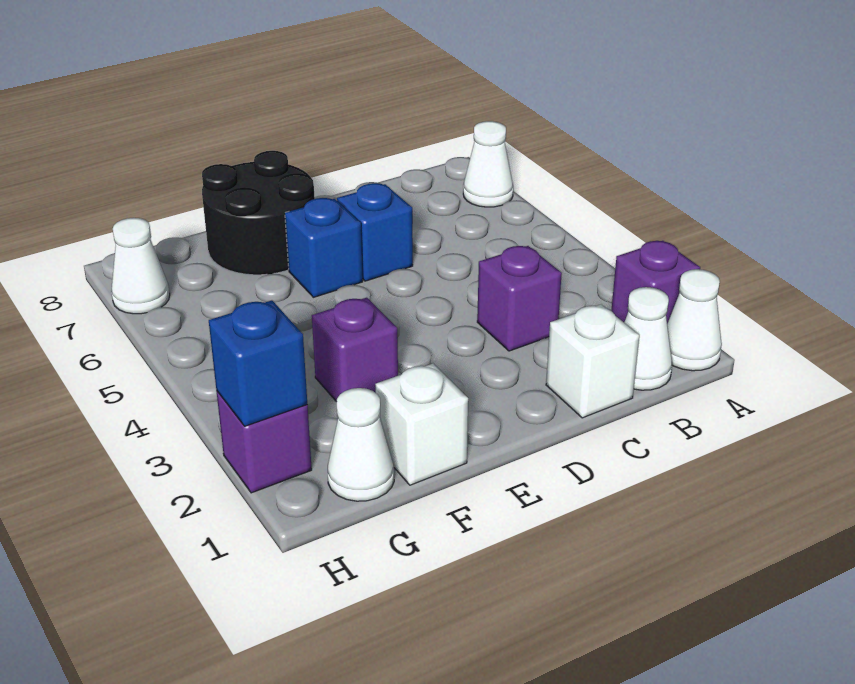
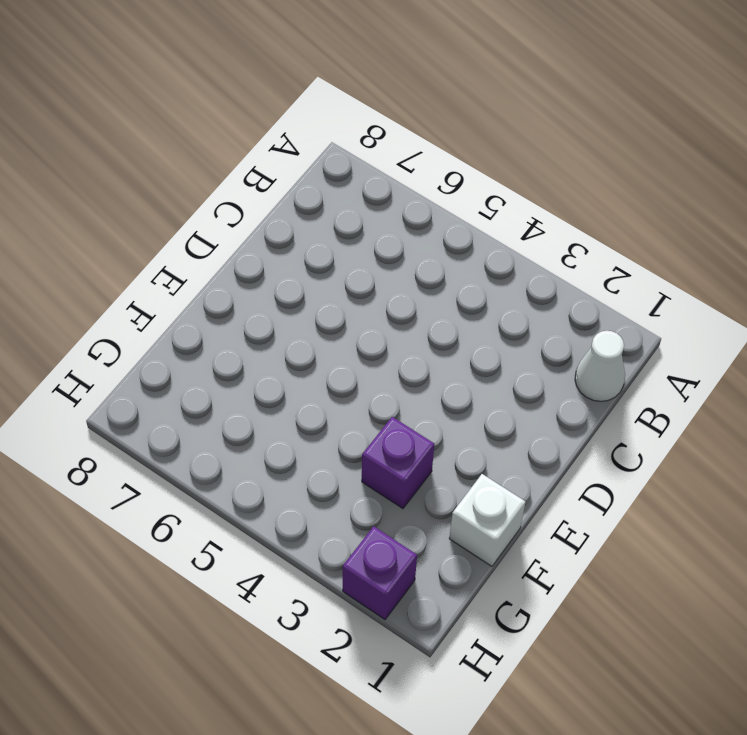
none -> white cone A1 level 1
none -> purple brick A2 level 1
none -> white cone A7 level 1

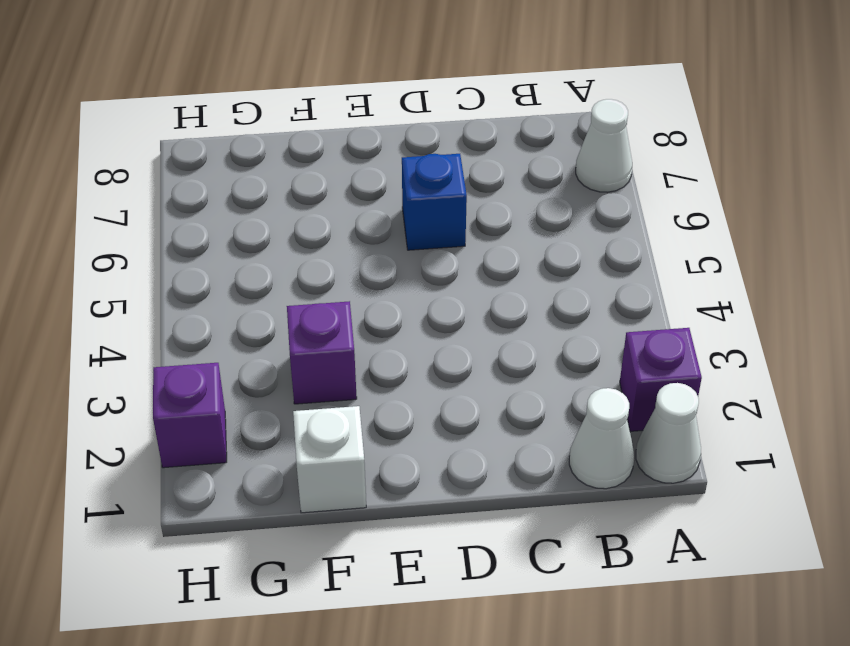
none -> white brick C1 level 1
none -> purple brick C3 level 1
none -> blue brick E6 level 1

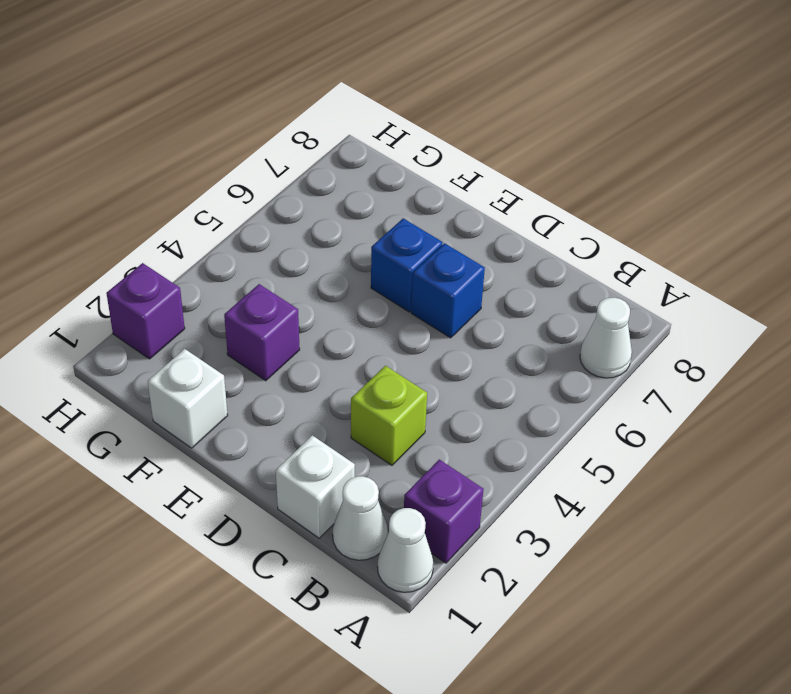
lime brick C3 level 1 -> purple brick C3 level 1
none -> black round brick E7:F8 level 1
none -> white cone G1 level 1
none -> white cone H7 level 1

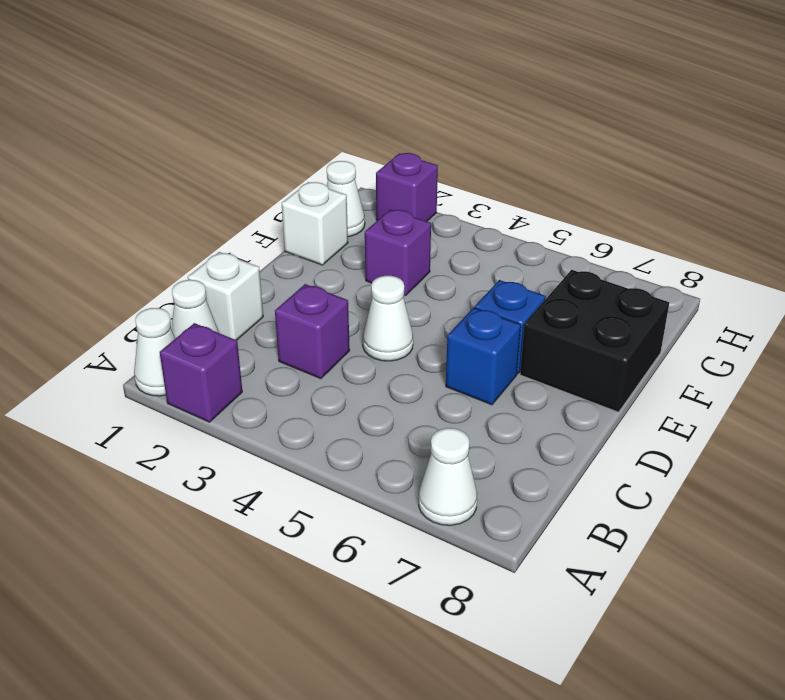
white cone D4 level 1 -> white cone H7 level 1
black brick E7:F8 level 1 -> black round brick E7:F8 level 1
none -> blue brick H2 level 2

